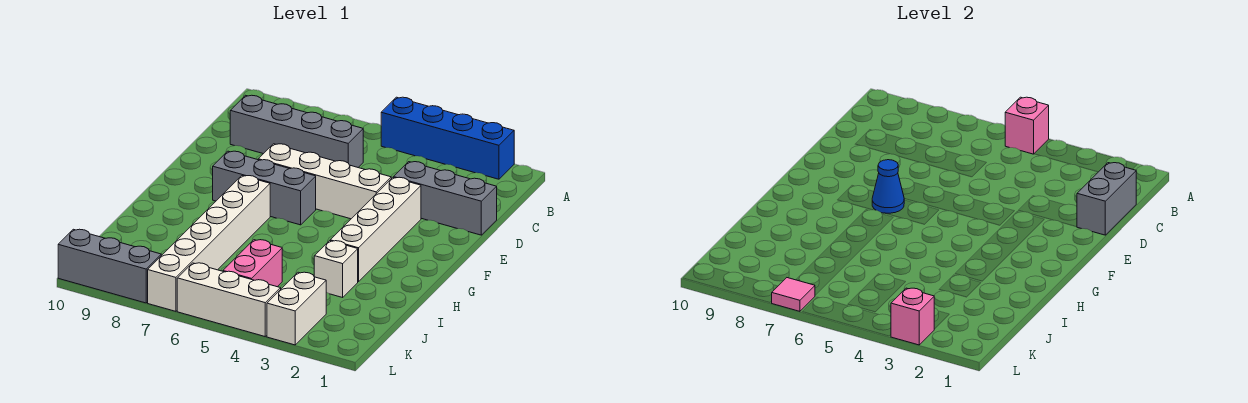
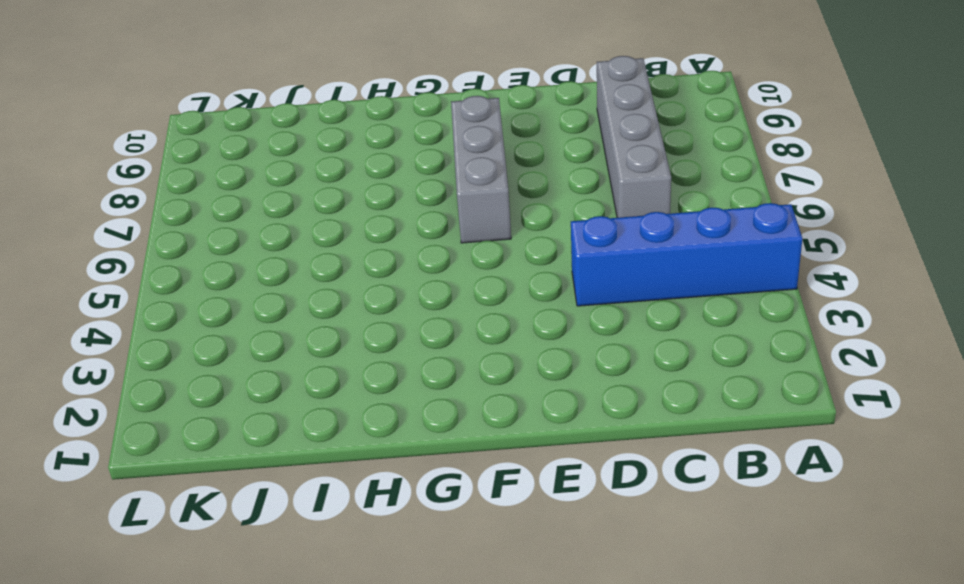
blue brick A4:D4 level 1 -> blue brick A2:A5 level 1
none -> grey brick D1:D3 level 1
none -> white brick E3:H3 level 1
none -> white brick E4:E7 level 1

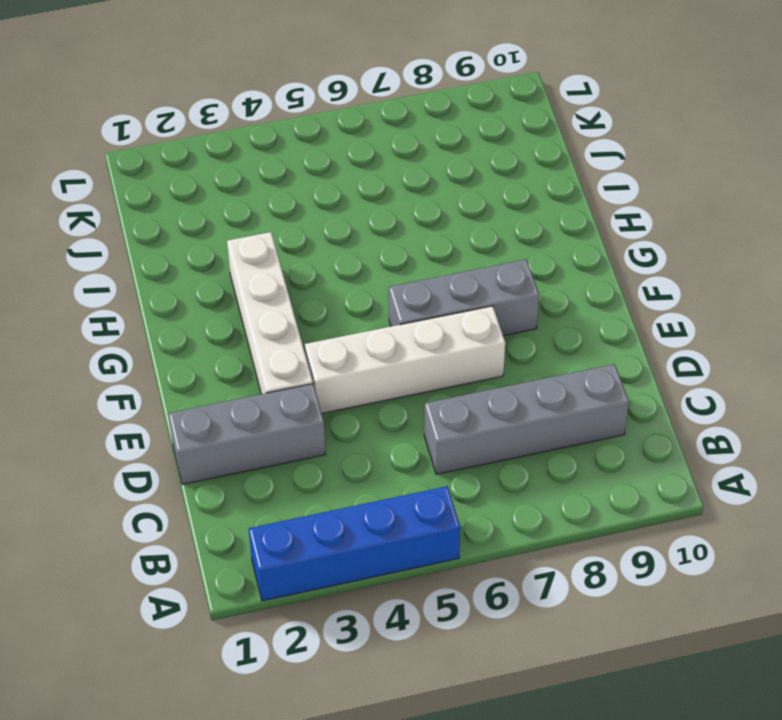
none -> white brick G7:L7 level 1
none -> white brick I3 level 1
none -> pink brick J5:K5 level 1

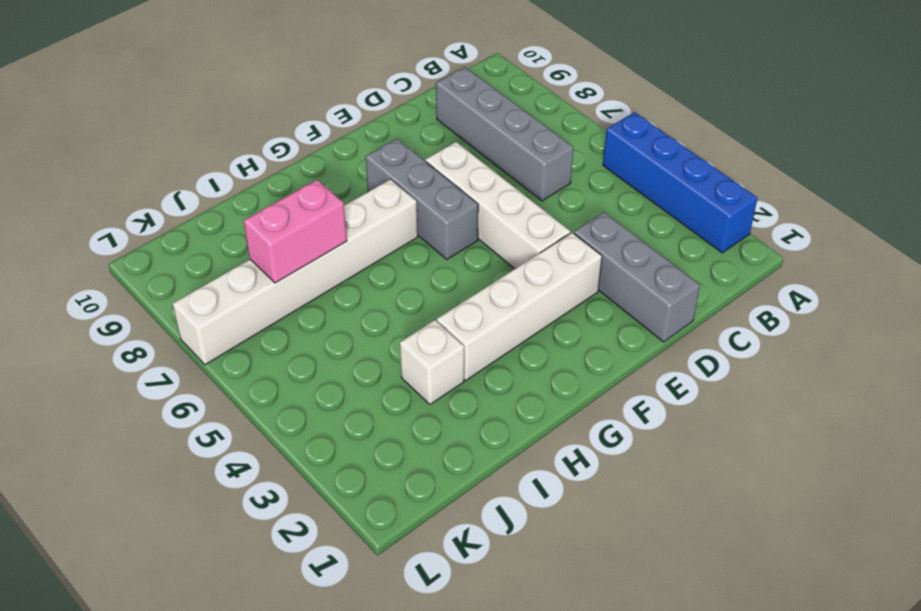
pink brick I7:J7 level 2 -> pink brick J5:K5 level 1
none -> white brick K3:L3 level 1
none -> white brick L4:L6 level 1
none -> grey brick L8:L10 level 1

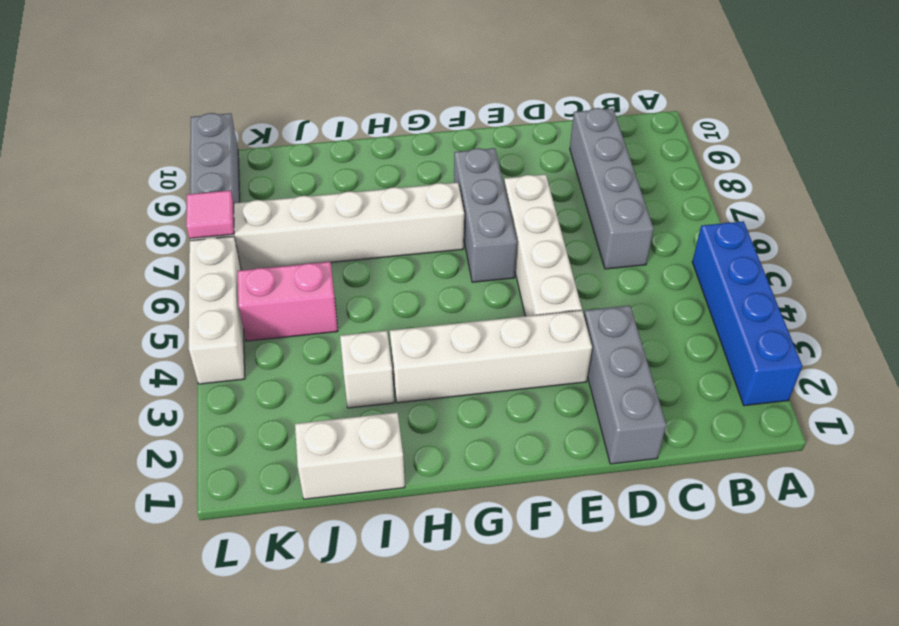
white brick I1:J1 level 1 -> white brick K3:L3 level 1
none -> pink brick A5 level 2
none -> grey brick C1:D1 level 2
none -> blue cone F7 level 2

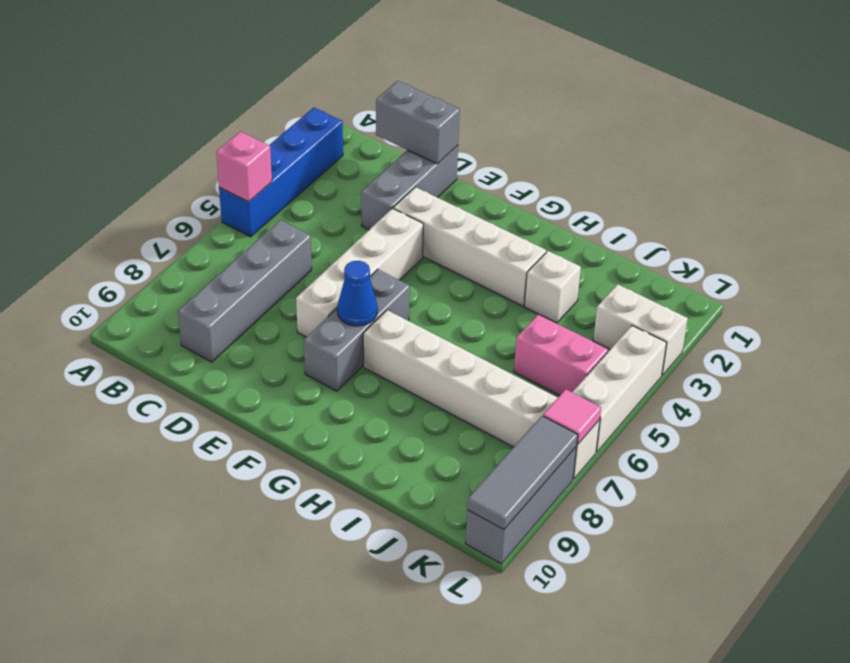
grey tile L8:L10 level 2 -> none
none -> pink brick L3 level 2

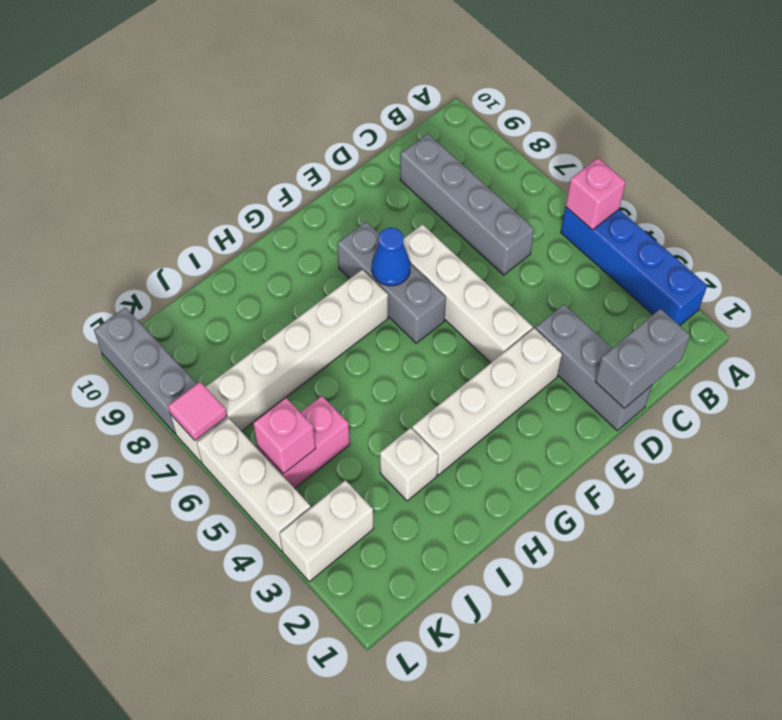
pink brick K5 level 2 -> pink brick L3 level 2

